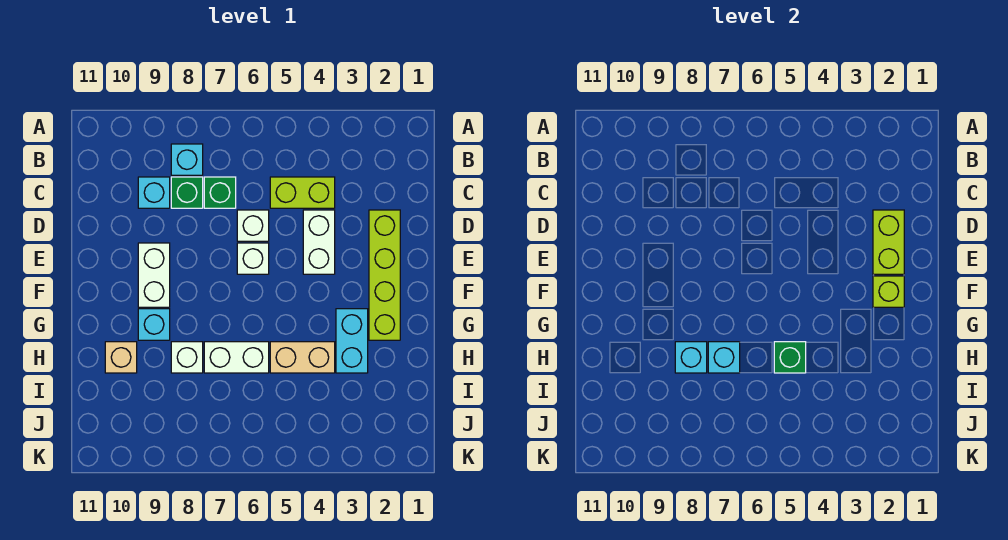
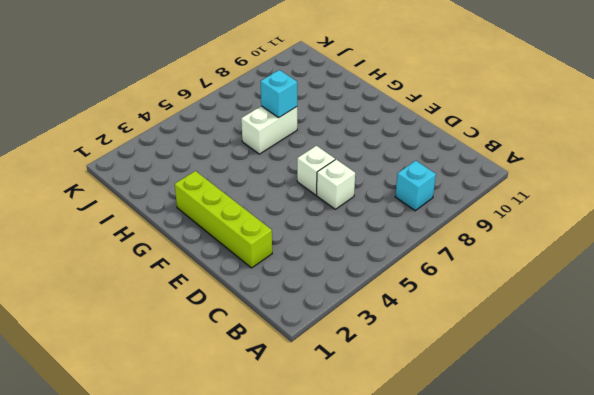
none -> lime brick C4:C5 level 1
none -> green brick C7 level 1
none -> green brick C8 level 1

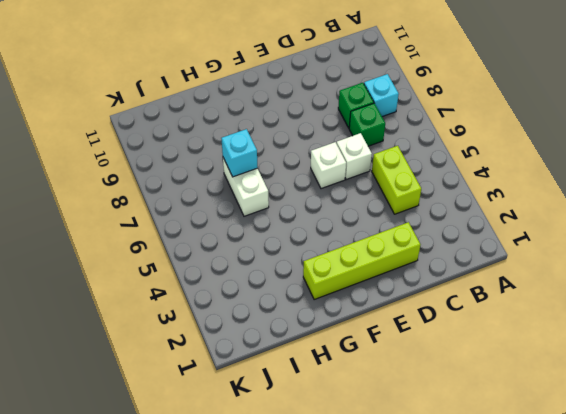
none -> cyan brick C9 level 1
none -> white brick D4:E4 level 1
none -> white brick E9:F9 level 1

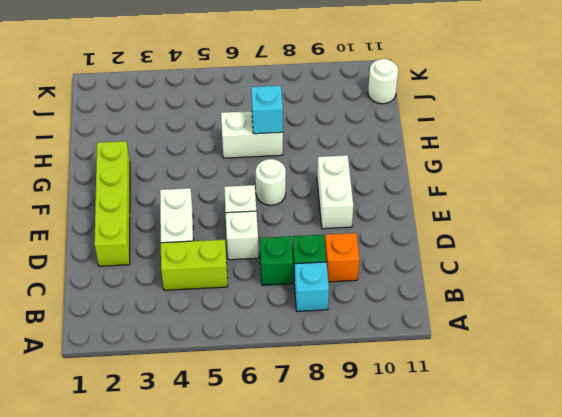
orange brick C9 level 1 -> cyan brick C9 level 1
white round brick F7 level 1 -> none
white round brick J11 level 1 -> none
none -> cyan brick G3:H3 level 1
none -> cyan brick G9 level 1
none -> tan brick H4:H5 level 1

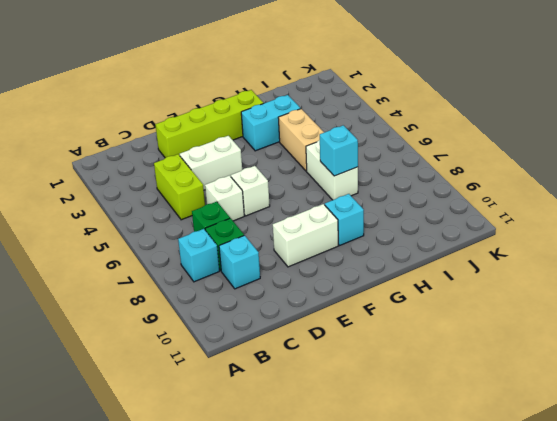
none -> white brick H8 level 1
none -> tan brick H10 level 1
none -> lime brick D2:E2 level 2

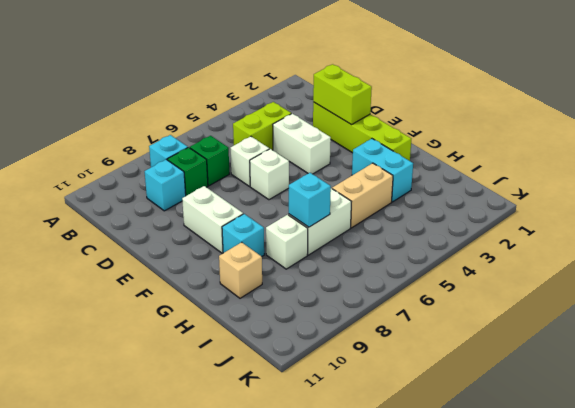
none -> lime brick F2 level 2
none -> green brick H5 level 2
none -> cyan brick H8 level 2

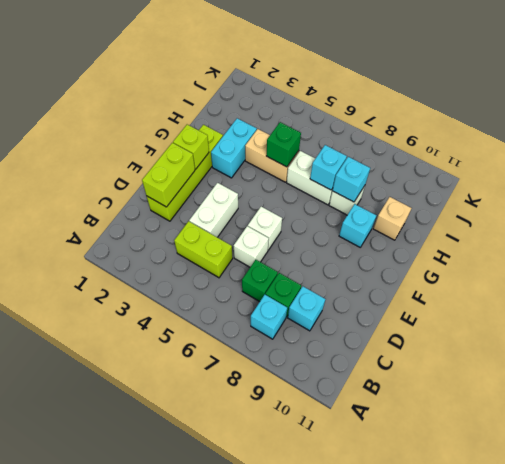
none -> white brick E9:F9 level 1

